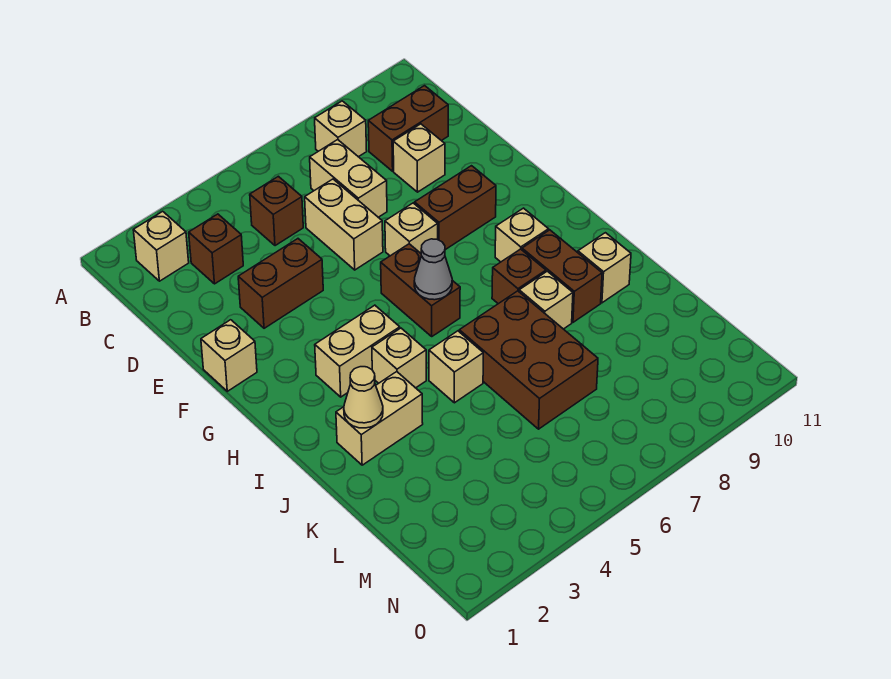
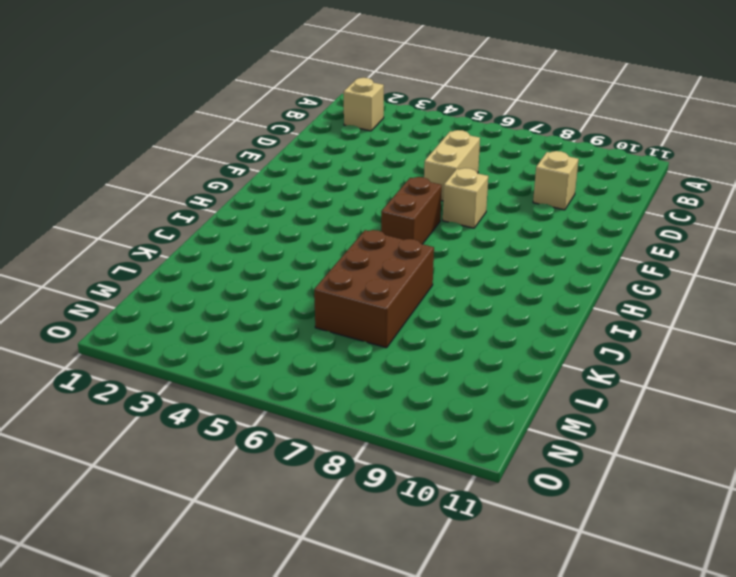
none -> tan brick B8 level 1
none -> brown brick C3 level 1
none -> brown brick C5 level 1

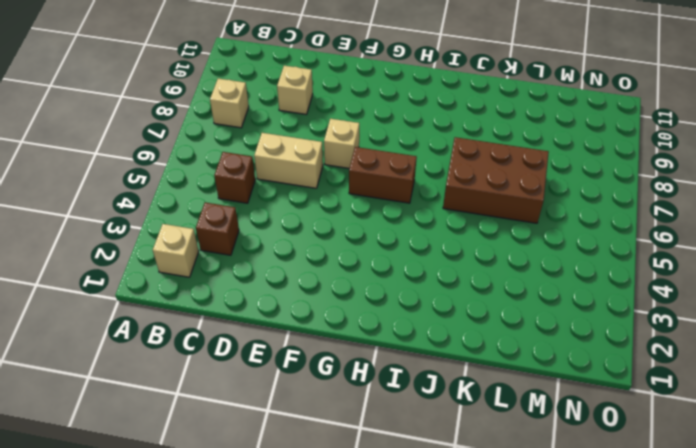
none -> tan brick C7:D7 level 1
none -> brown brick C9:C10 level 1
none -> brown brick E3:E4 level 1

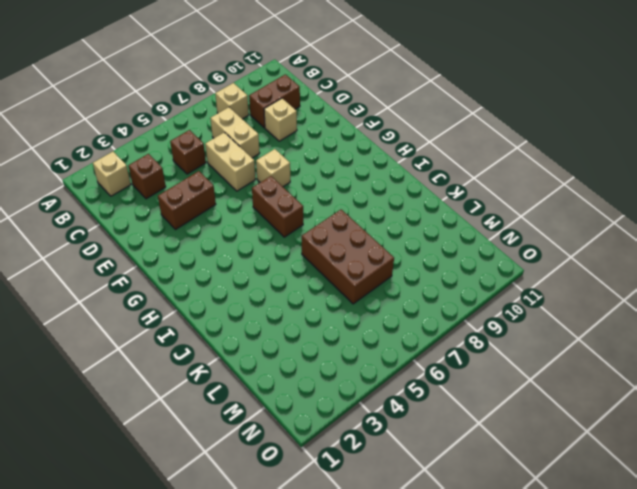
none -> tan brick F1 level 1
none -> brown brick F8:F9 level 1
none -> tan brick H3:H4 level 1

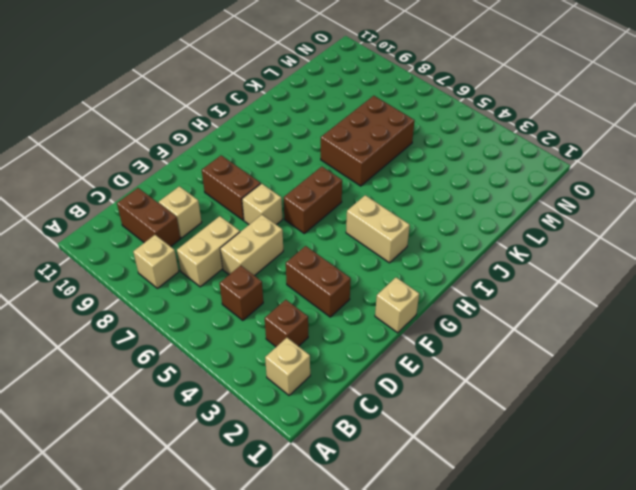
none -> tan brick H9 level 1
none -> tan brick I4 level 1
none -> brown brick I8 level 1

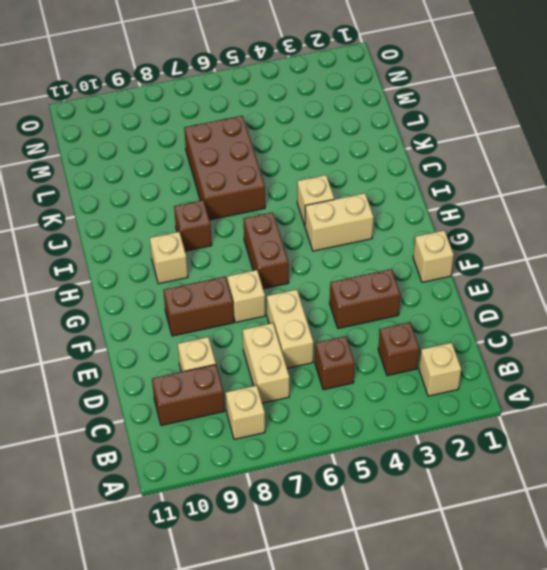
none -> brown brick I9:J9 level 1
none -> tan brick J2:J3 level 1
none -> tan brick J5 level 1

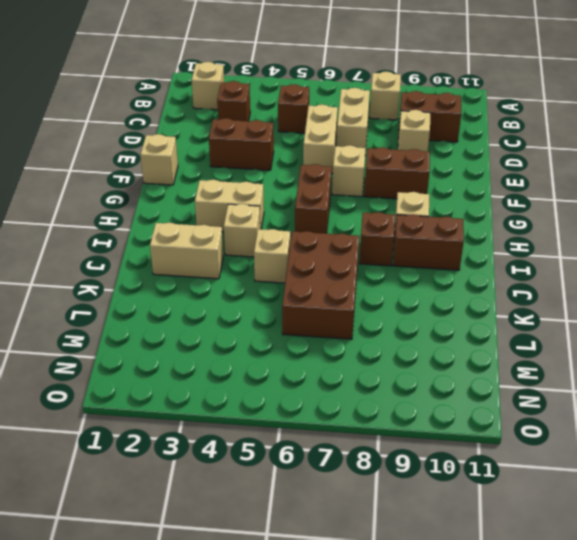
brown brick I9:I10 level 1 -> brown brick I9:J9 level 1
none -> tan brick J8 level 1
none -> tan brick J10 level 1
none -> grey cone H6 level 2

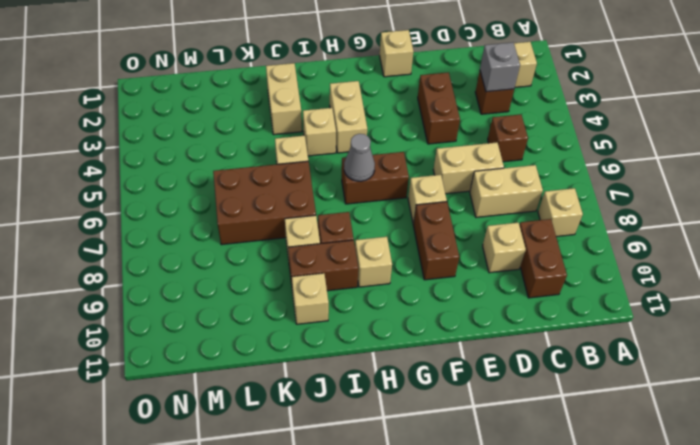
grey brick C3 level 2 -> none
none -> tan cone J2 level 2

